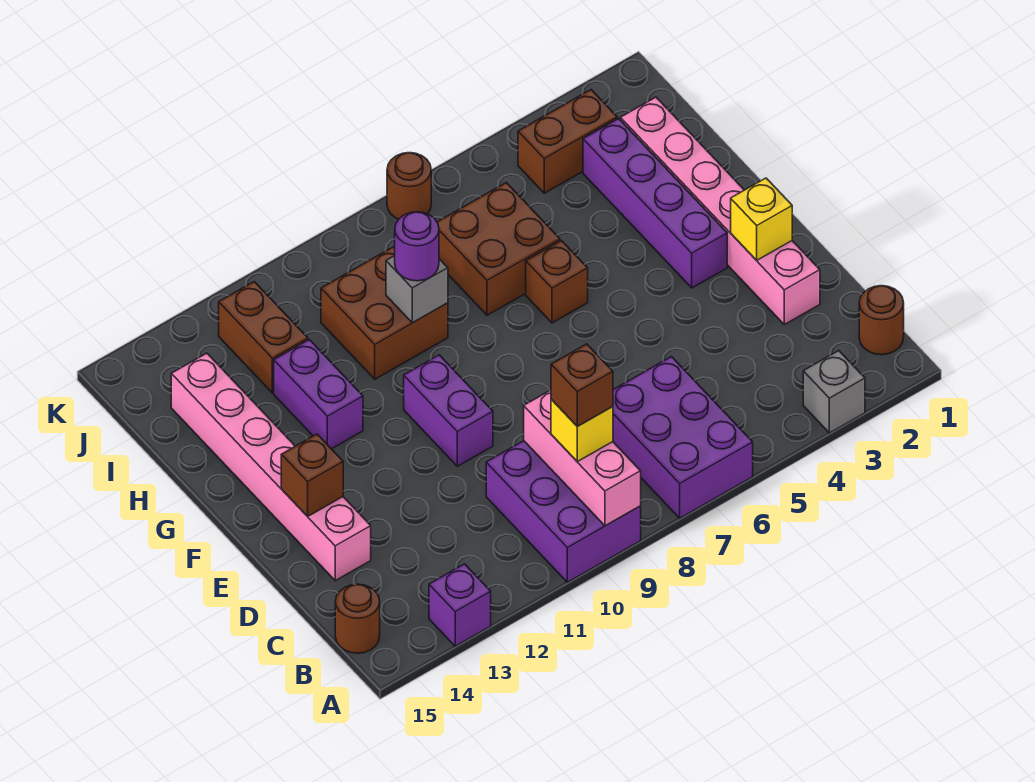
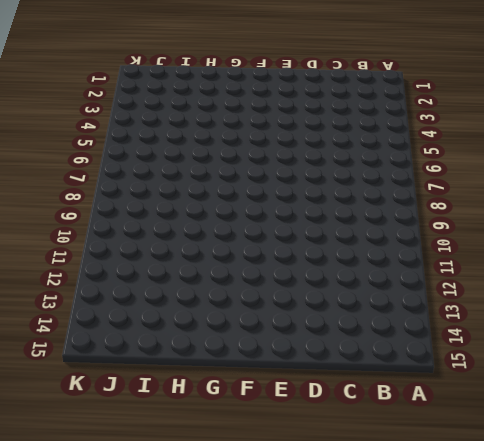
none -> grey brick A3 level 1
none -> purple brick A6:C7 level 1
none -> purple brick A9:C10 level 1

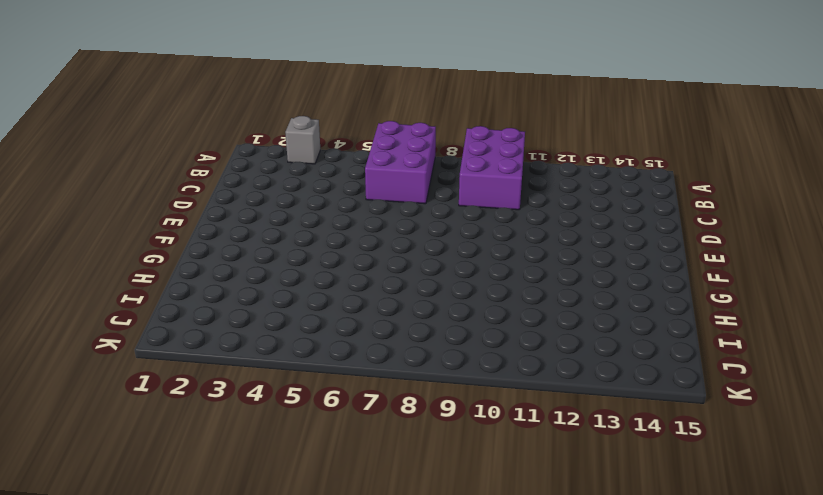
none -> purple brick A13 level 1
none -> brown round brick B1 level 1
none -> brown round brick B15 level 1

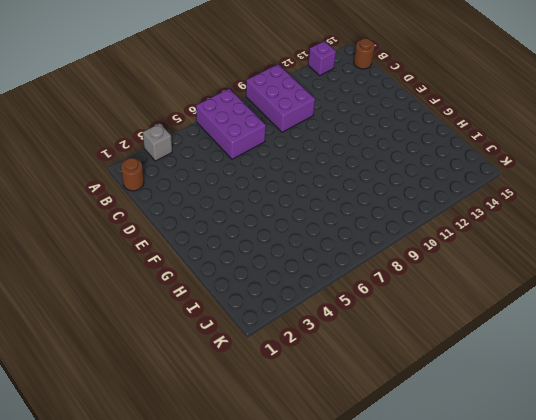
none -> pink brick D2:I2 level 1
none -> pink brick D14:I14 level 1
none -> purple brick E10:F10 level 1

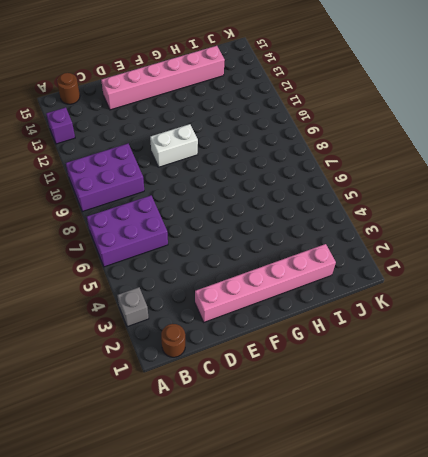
white brick E10:F10 level 1 -> purple brick E10:F10 level 1
none -> purple brick F3:I3 level 1
none -> brown brick G6 level 1
none -> purple brick G12:H12 level 1

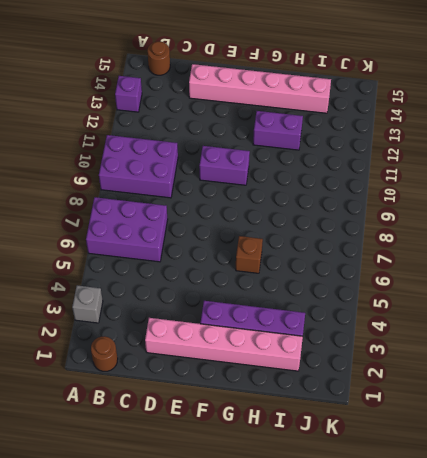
none -> brown brick H6:I7 level 1
none -> brown brick H9:I10 level 1
none -> brown brick I12:J12 level 1

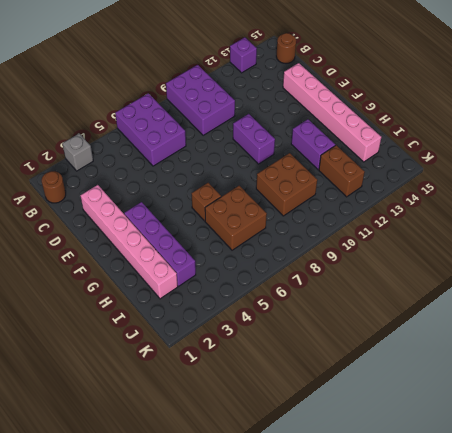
none -> brown brick J3:J4 level 1
none -> brown round brick K7 level 1
none -> pink brick A9:C9 level 2

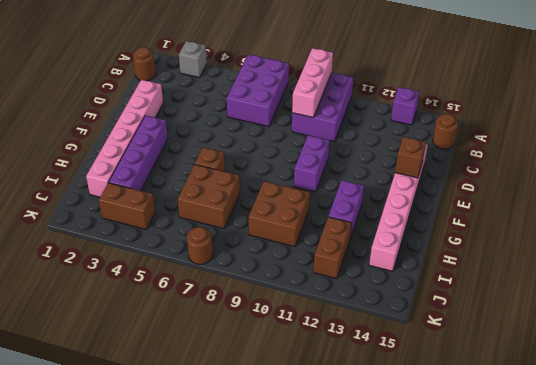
none -> yellow brick E2 level 2
none -> grey brick H9 level 2
none -> yellow brick B9 level 3

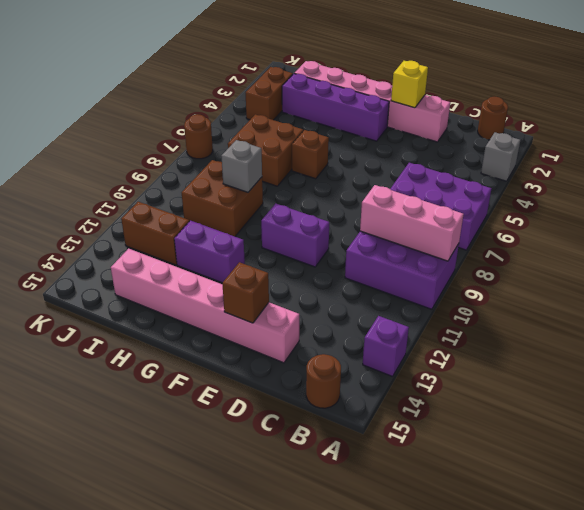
none -> yellow brick B9 level 3
none -> purple round brick H9 level 3
none -> brown brick B9 level 4

